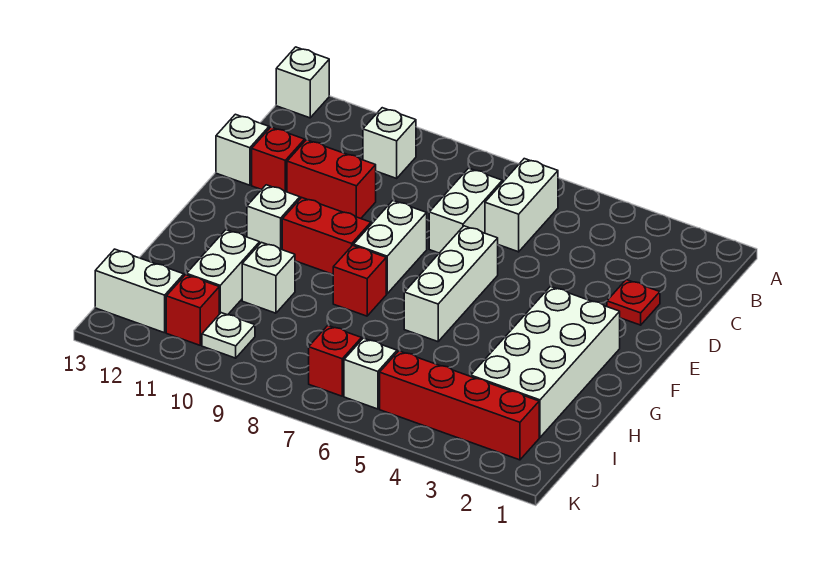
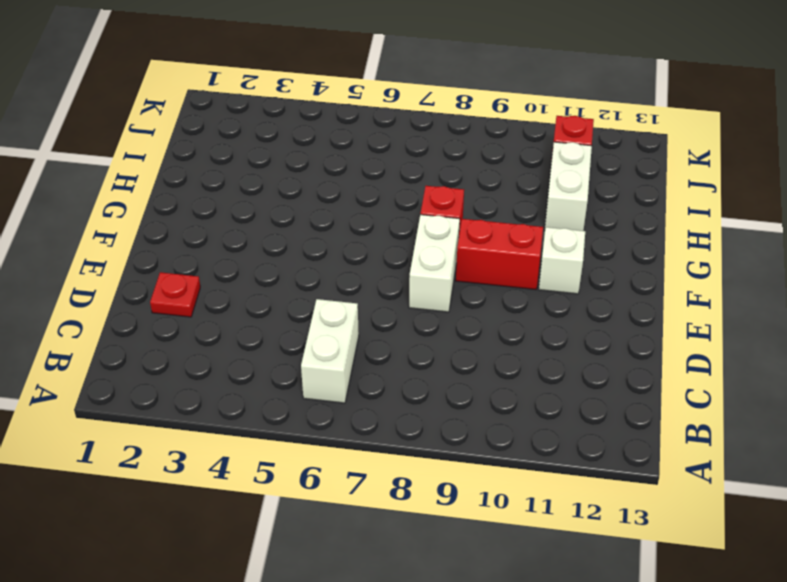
none -> white brick A13 level 1
none -> white brick B10 level 1
none -> white brick C7:D7 level 1

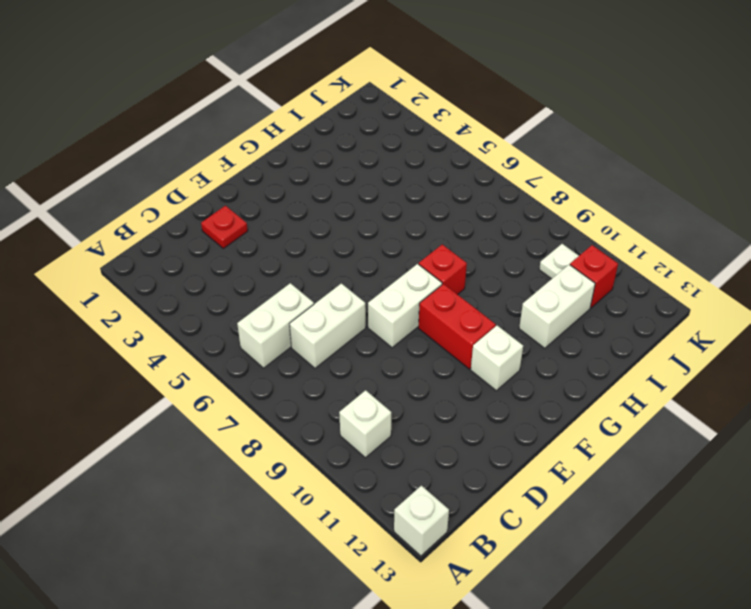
none -> red brick D10:D11 level 1
none -> red brick D12 level 1
none -> white brick D13 level 1

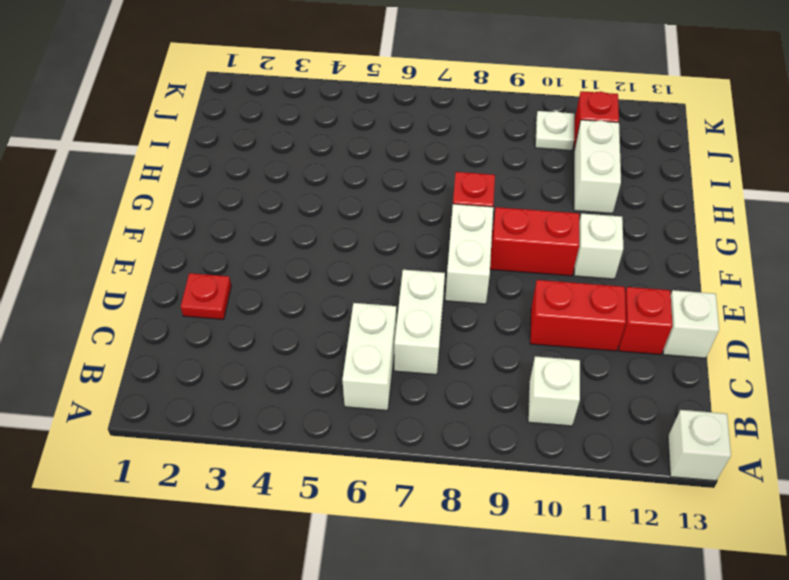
none -> white brick E6:G6 level 1
none -> white brick F2:I3 level 1
none -> white brick H10 level 1

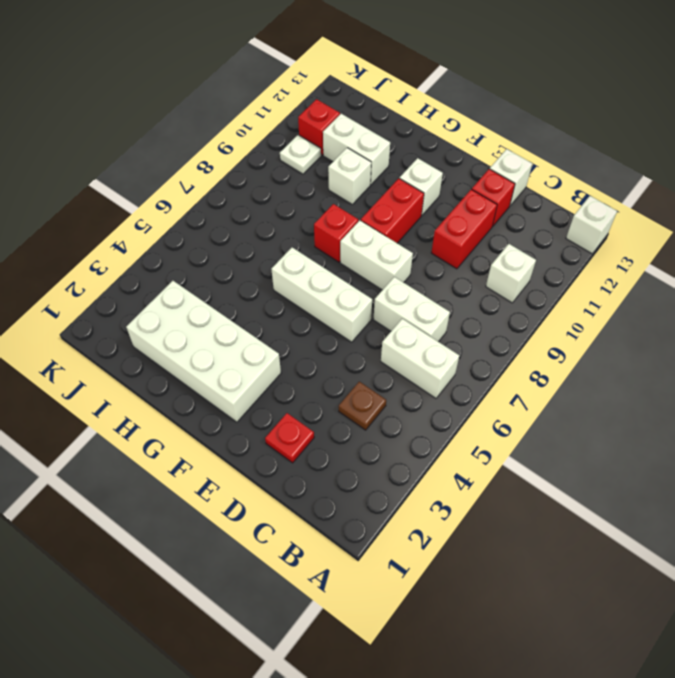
brown plate C4 level 1 -> none
none -> red brick J2:J5 level 1
none -> white brick J6 level 1
none -> red brick J7 level 1

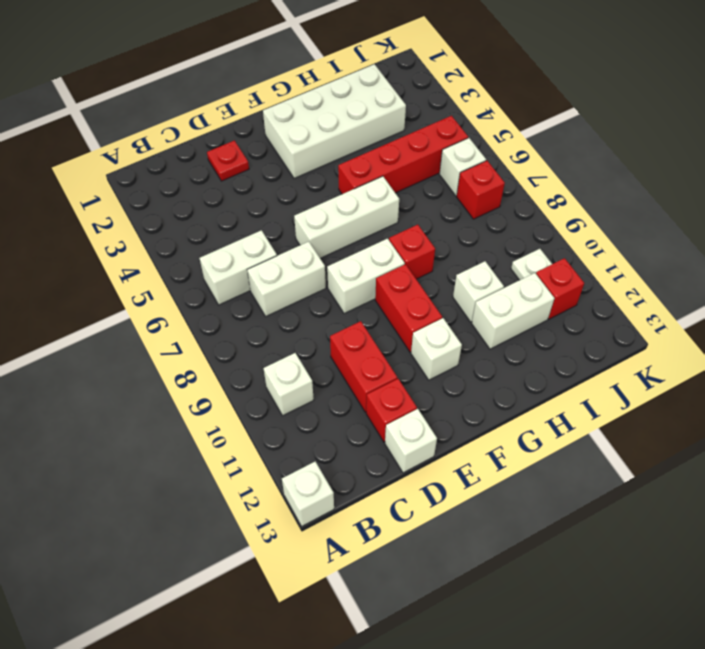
red brick G5:J5 level 1 -> red brick J2:J5 level 1
none -> white brick J12:J13 level 1

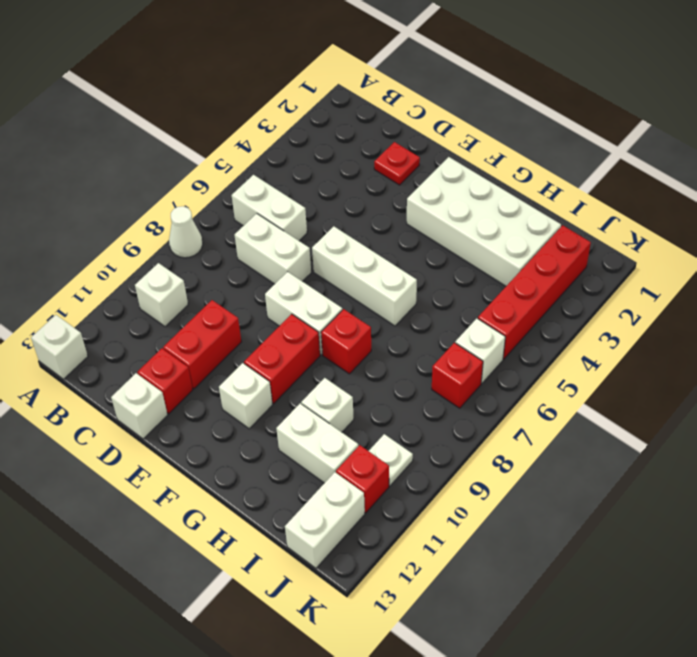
white cone A8 level 1 -> none

